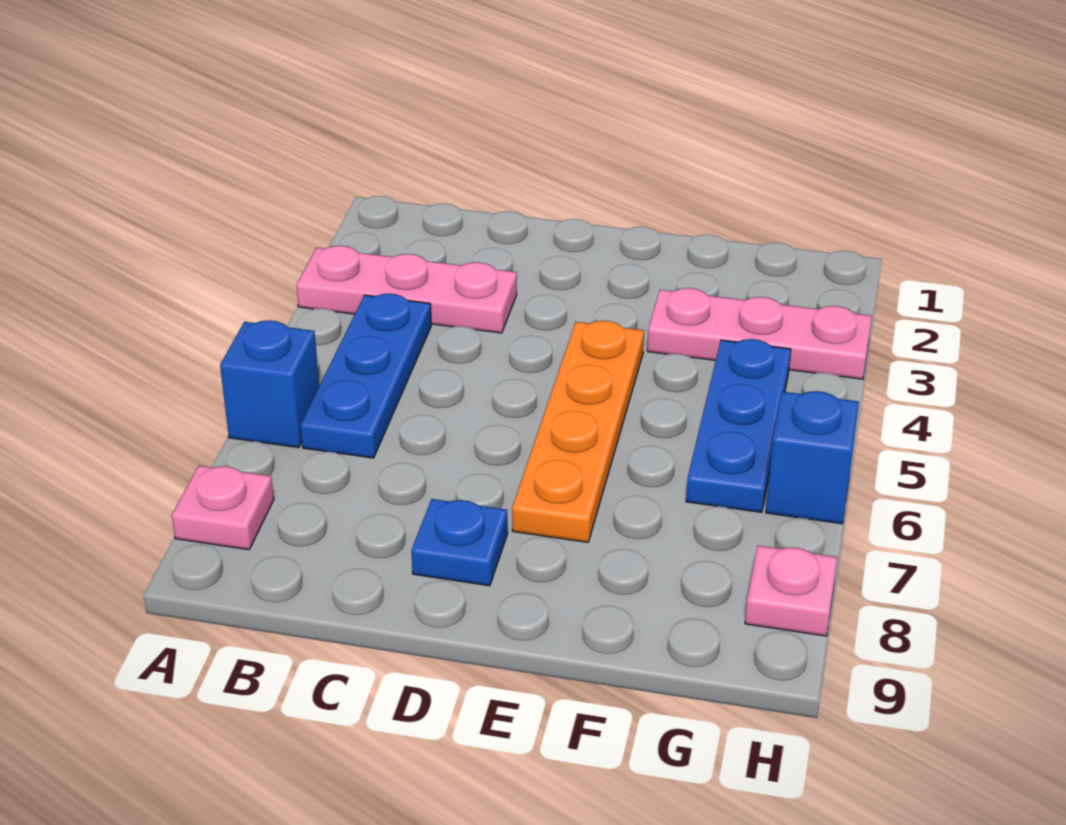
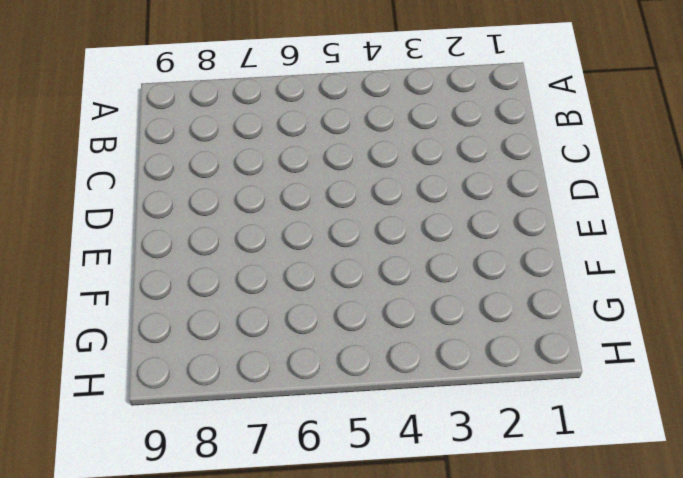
none -> pink plate A3:C3 level 1
none -> blue brick A6 level 1

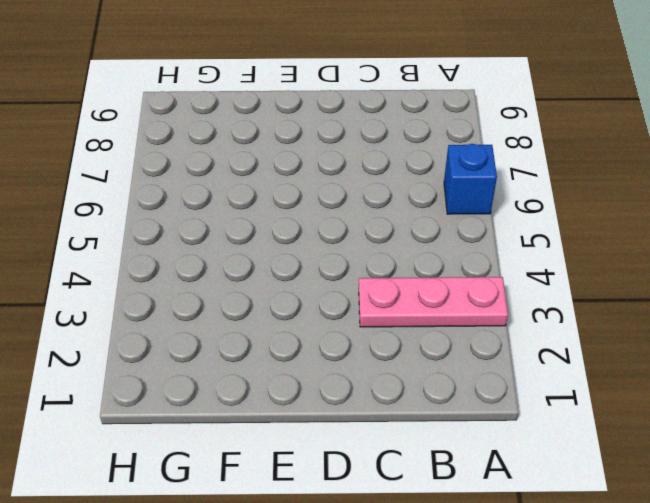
none -> pink plate A8 level 1
none -> blue plate B4:B6 level 1

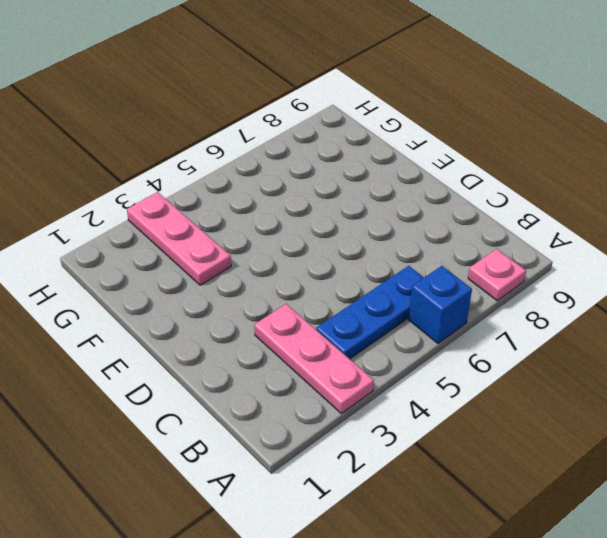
none -> blue plate D8 level 1
none -> orange plate E4:E7 level 1

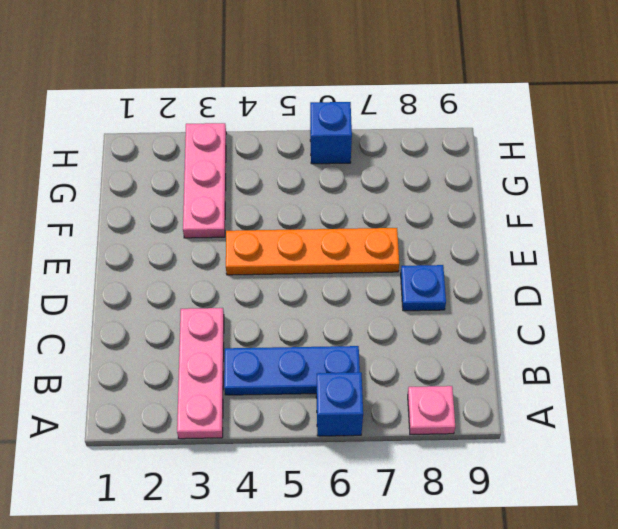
none -> blue plate G4:G6 level 1
none -> pink plate H8 level 1

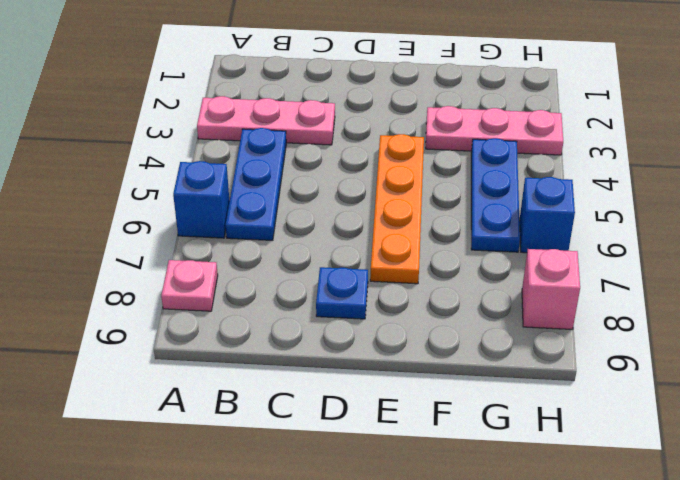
pink brick H8 level 1 -> pink plate H8 level 1

